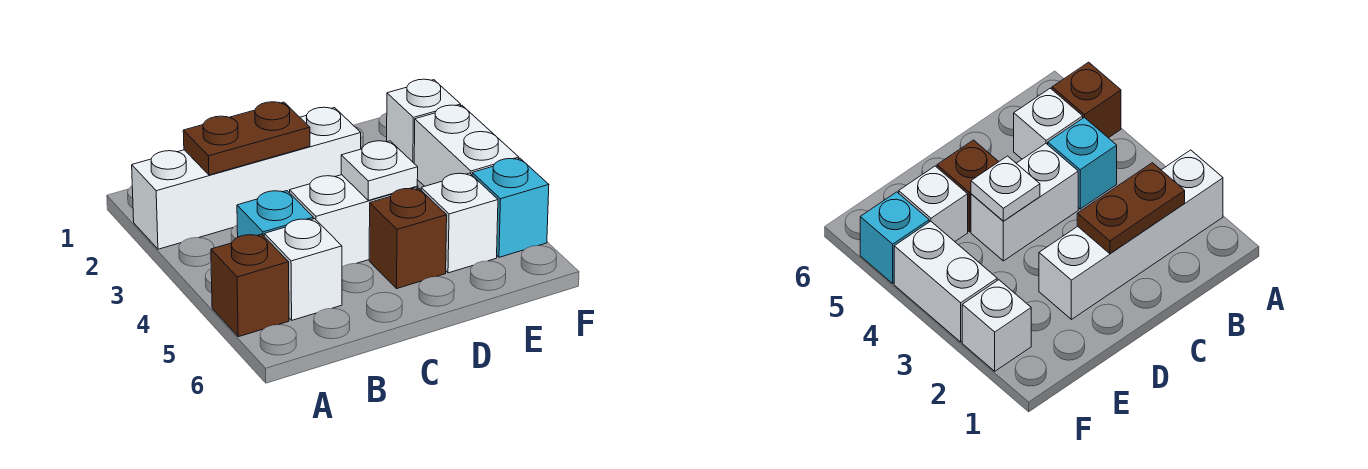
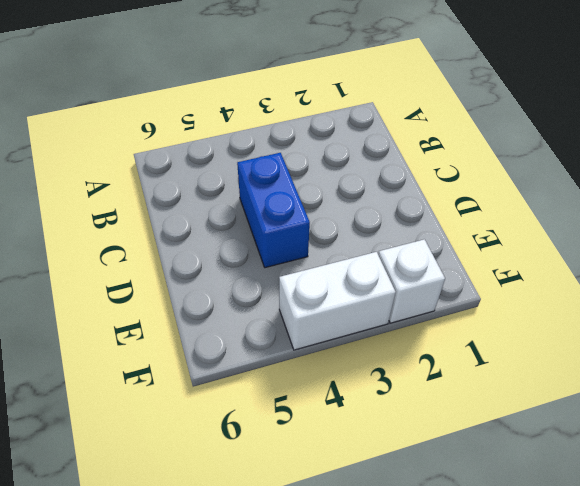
blue brick C4:D4 level 1 -> white brick C4:D4 level 1
none -> white brick A2:D2 level 1
none -> brown brick A5 level 1
none -> cyan brick B4 level 1

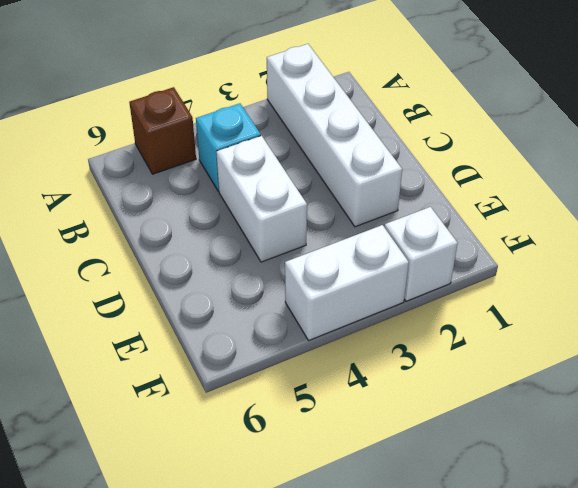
none -> white brick B5 level 1
none -> brown brick D5 level 1
none -> white brick E5 level 1

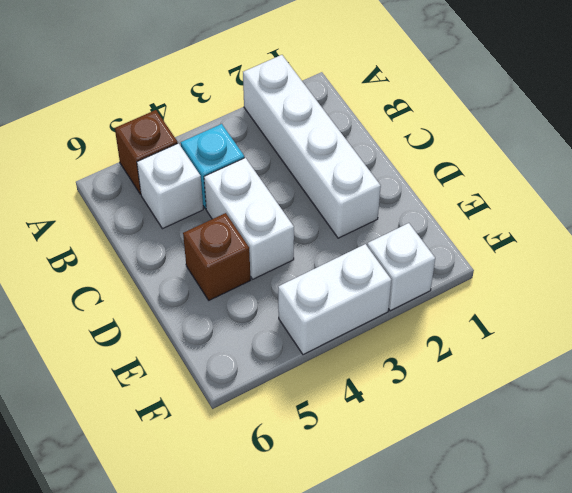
none -> white brick E5 level 1
none -> cyan brick F5 level 1
none -> brown plate B2:C2 level 2

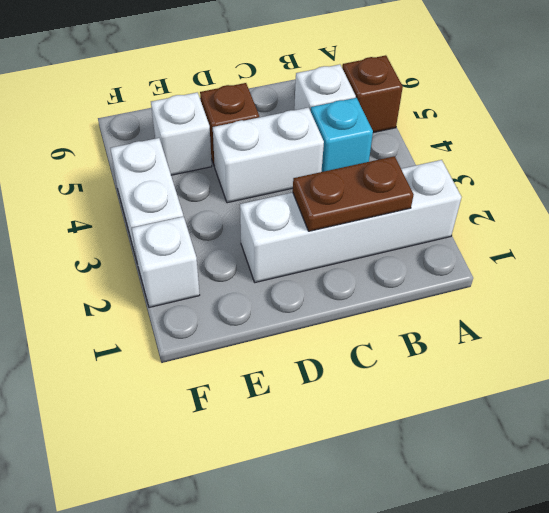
none -> cyan brick F5 level 1
none -> white plate D4 level 2

